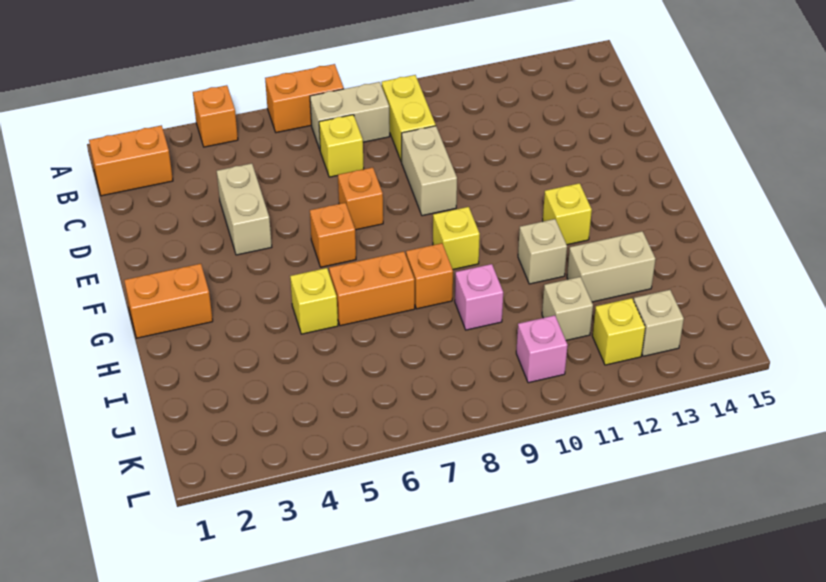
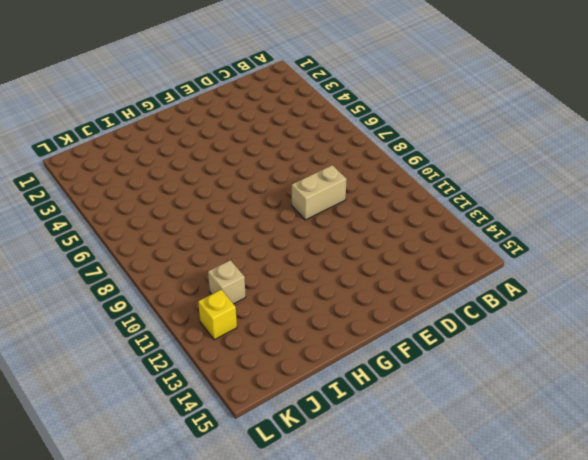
none -> orange brick A4 level 1
none -> orange brick A6:A7 level 1
none -> orange brick B1:B2 level 1

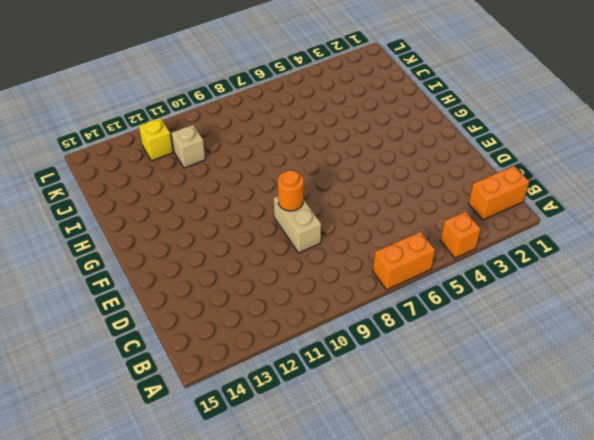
orange round brick E9 level 2 -> none
none -> tan brick B7:B8 level 1
none -> yellow brick B9:C9 level 1
none -> yellow brick C7 level 1

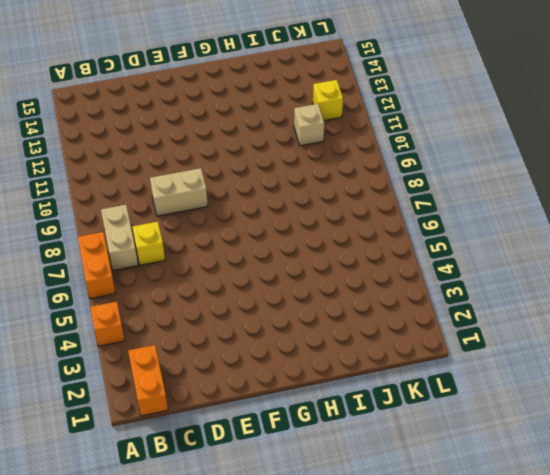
none -> yellow brick B9:C9 level 1
none -> tan brick D4:E4 level 1
none -> orange brick E7 level 1

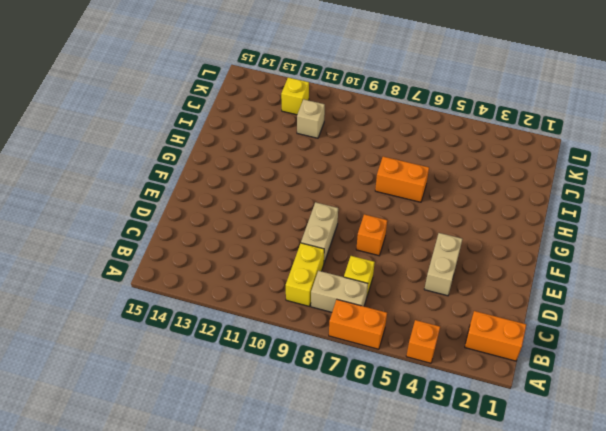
none -> orange brick F6 level 1
none -> orange brick G1:G2 level 1
none -> yellow brick G9 level 1

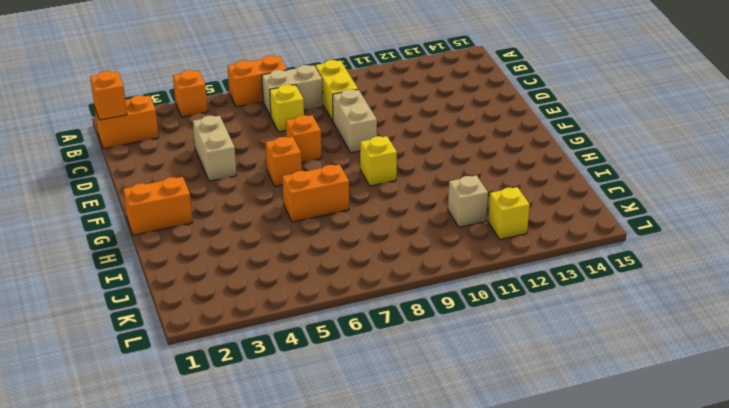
orange brick B1 level 2 -> orange brick H8 level 1
none -> yellow brick G12 level 1
none -> yellow brick H5 level 1
none -> tan brick H11 level 1

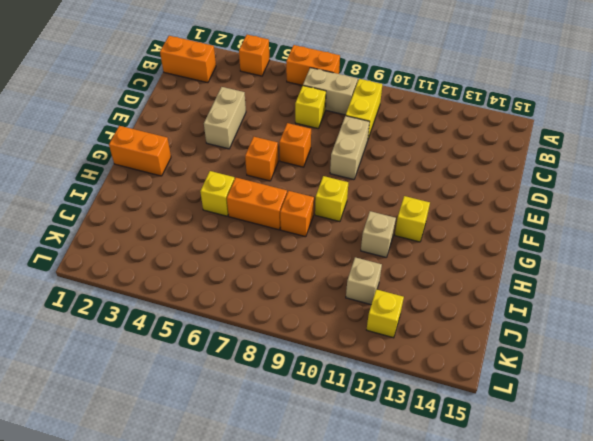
none -> pink brick I9 level 1
none -> tan brick I12:I13 level 1
none -> pink brick K10 level 1

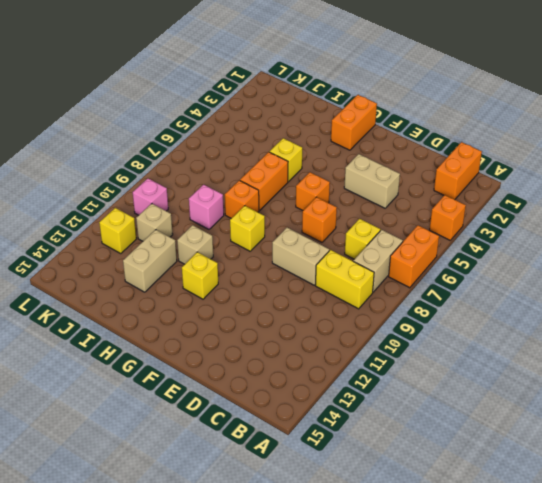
none -> tan brick K13 level 1

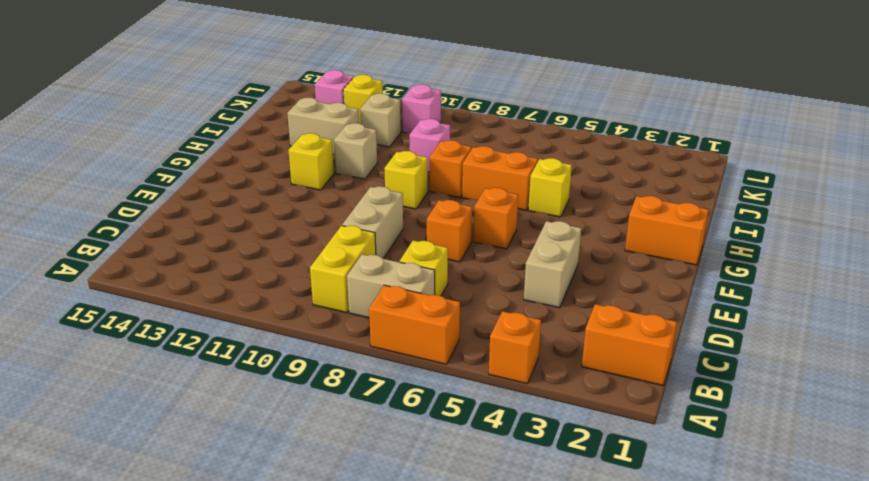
pink brick K13 level 1 -> tan brick K13 level 1

